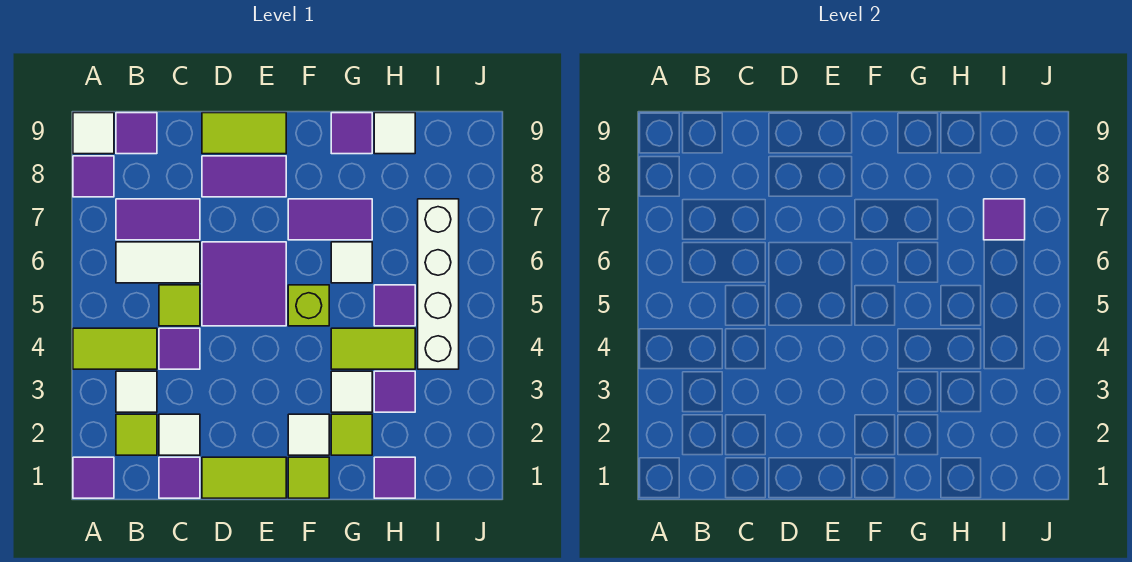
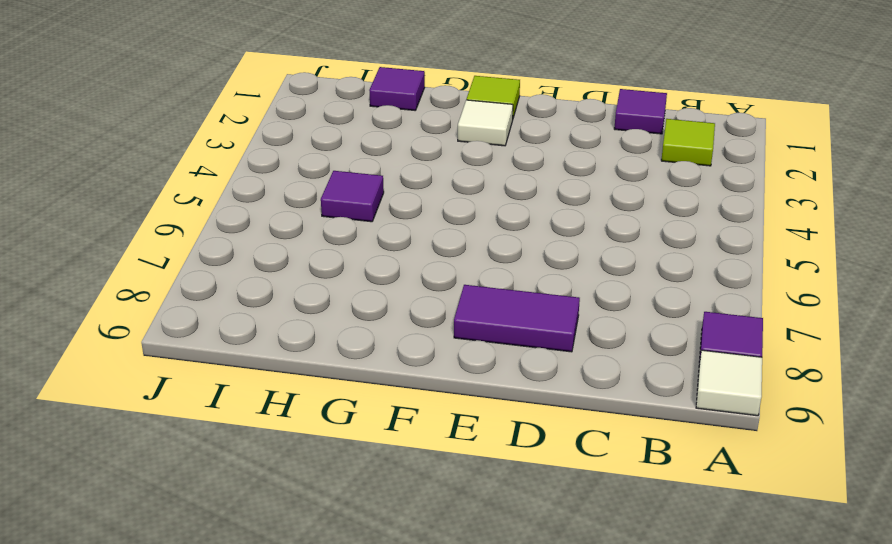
none -> purple tile A1 level 1
none -> lime tile A4:B4 level 1
none -> white tile B3 level 1
none -> white tile B6:C6 level 1

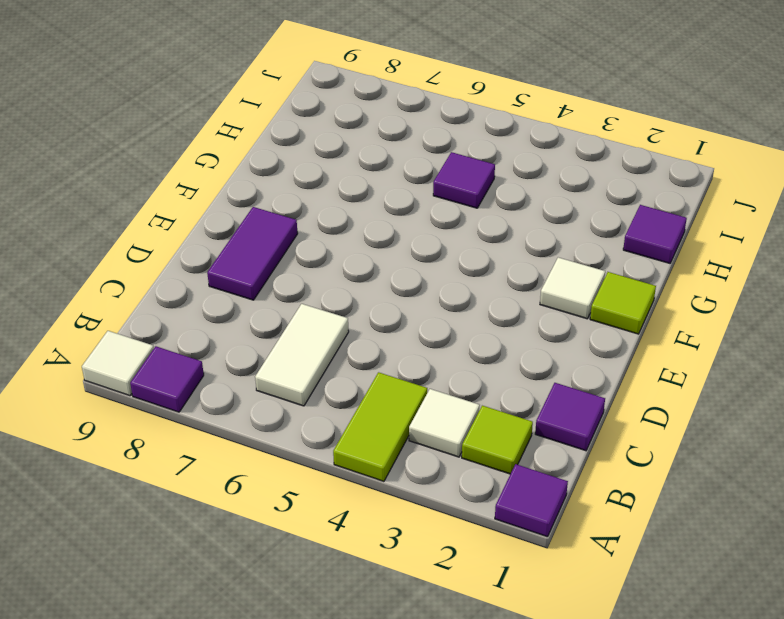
none -> purple tile B7:C7 level 1
none -> purple tile B9 level 1
none -> white tile C2 level 1
none -> purple tile C4 level 1

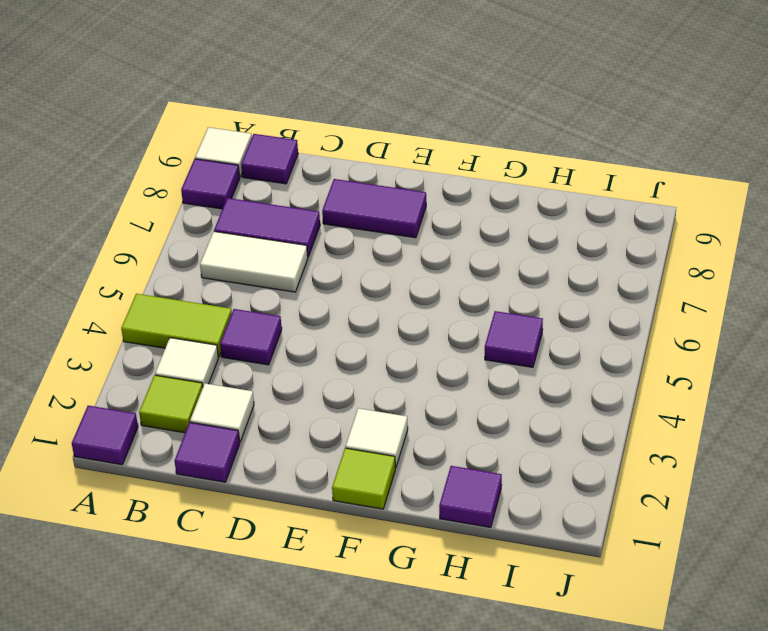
none -> lime tile C5 level 1
none -> lime tile D1:E1 level 1
none -> purple tile D5:E6 level 1
none -> lime tile D9:E9 level 1

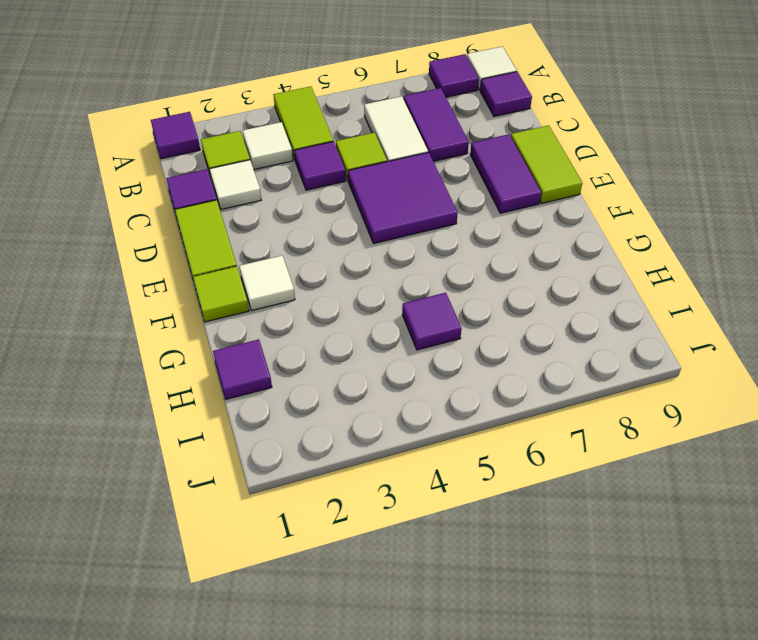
none -> lime brick F5 level 1
none -> purple tile F7:G7 level 1
none -> lime tile G2 level 1
none -> white tile G3 level 1

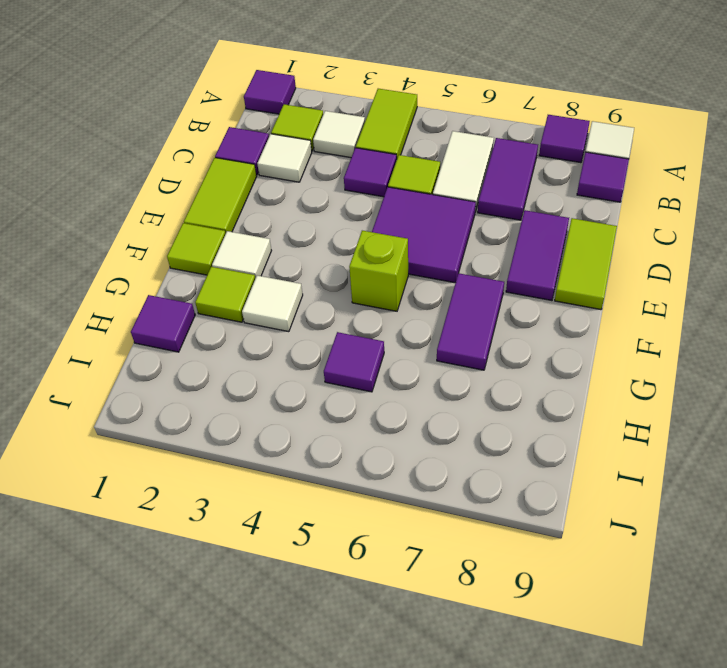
none -> lime tile G4:H4 level 1
none -> white tile G6 level 1
none -> purple tile G9 level 1
none -> purple tile H3 level 1

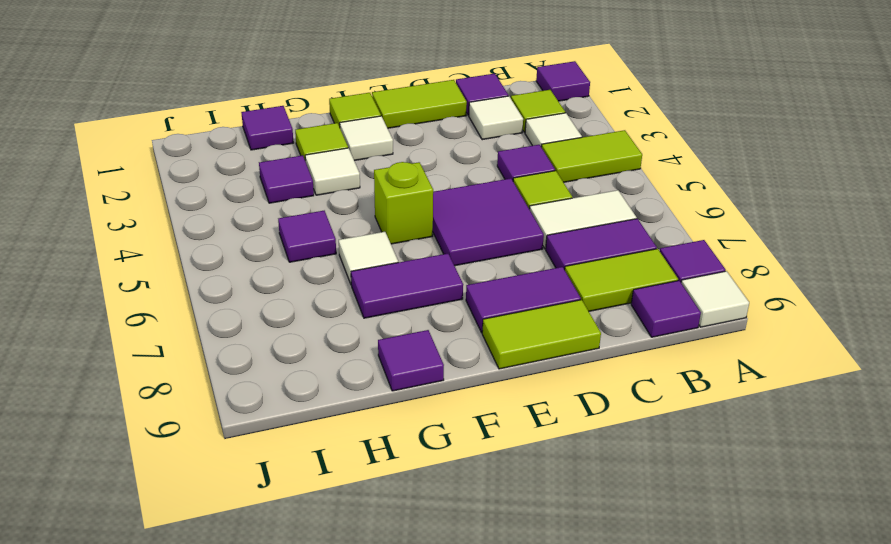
lime tile B8:C8 level 1 -> lime tile G4:H4 level 1
none -> white tile H9 level 1
none -> white brick I4:I7 level 1
none -> purple tile I7 level 2

